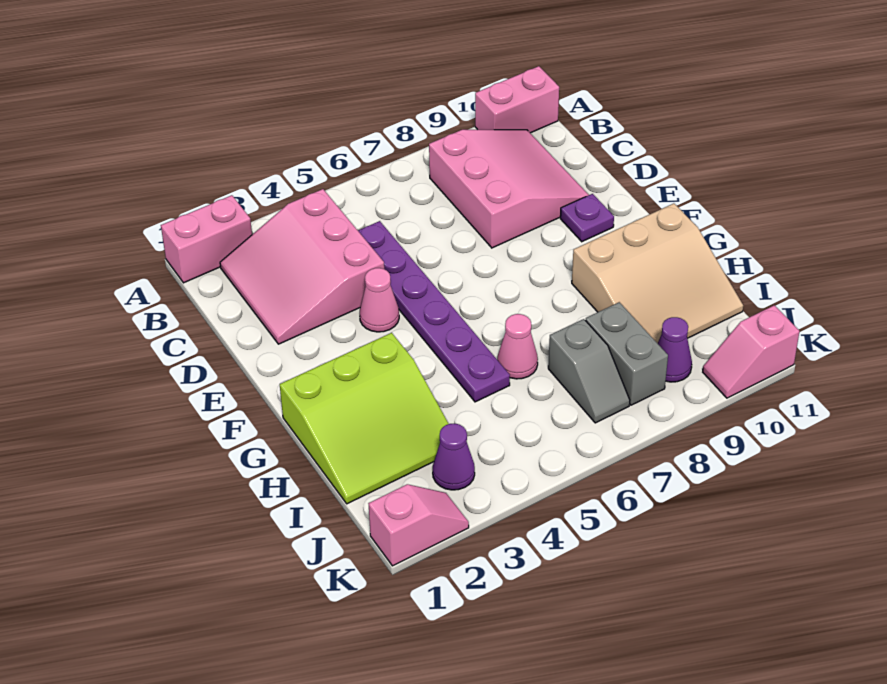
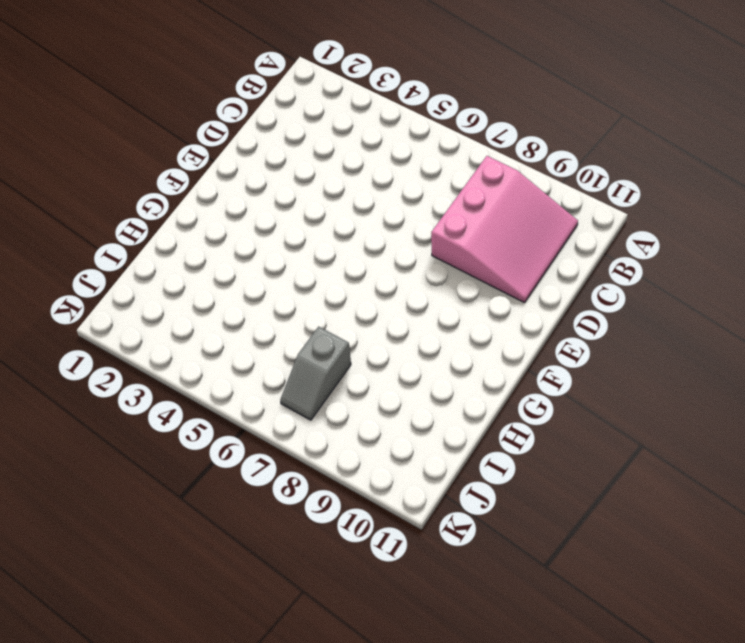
none -> pink brick A1:A2 level 1
none -> pink brick A10:A11 level 1
none -> pink slope B2:D4 level 1 top 4

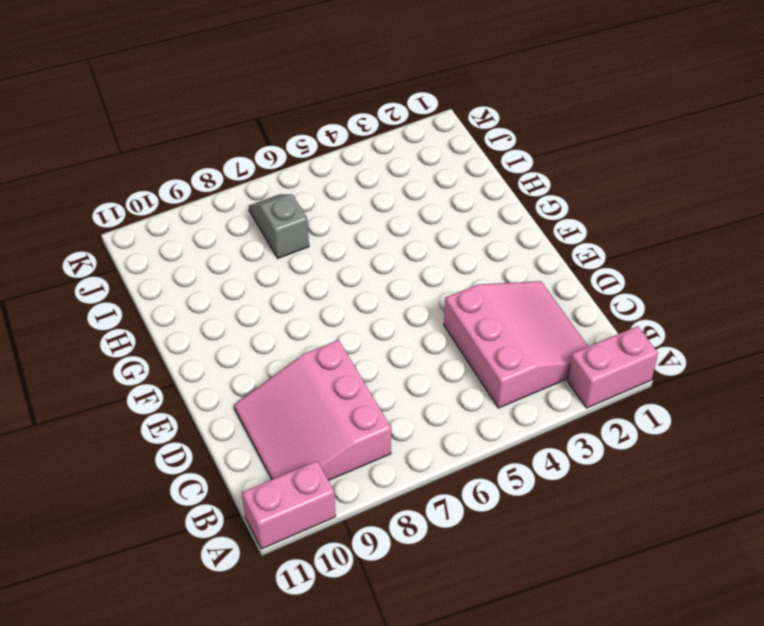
none -> purple plate C5:H5 level 1
none -> pink cone E4 level 1
none -> purple plate E10 level 1

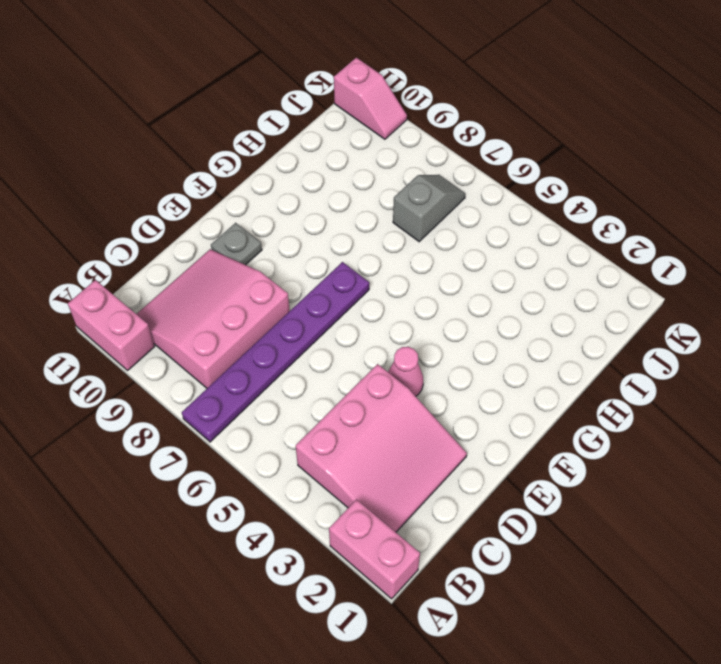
purple plate A7:F7 level 1 -> purple plate C5:H5 level 1
grey plate E10 level 1 -> purple plate E10 level 1
none -> lime slope G1:I3 level 1 top G
none -> tan slope G9:I11 level 1 top G
none -> pink cone H6 level 1

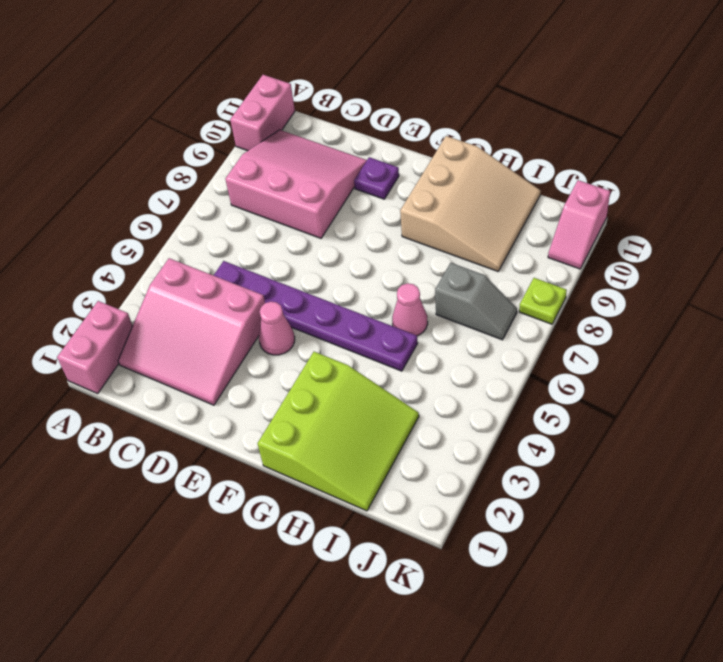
lime plate K8 level 1 -> none
none -> grey brick I8:J8 level 1
none -> purple cone J3 level 1
none -> purple cone J9 level 1

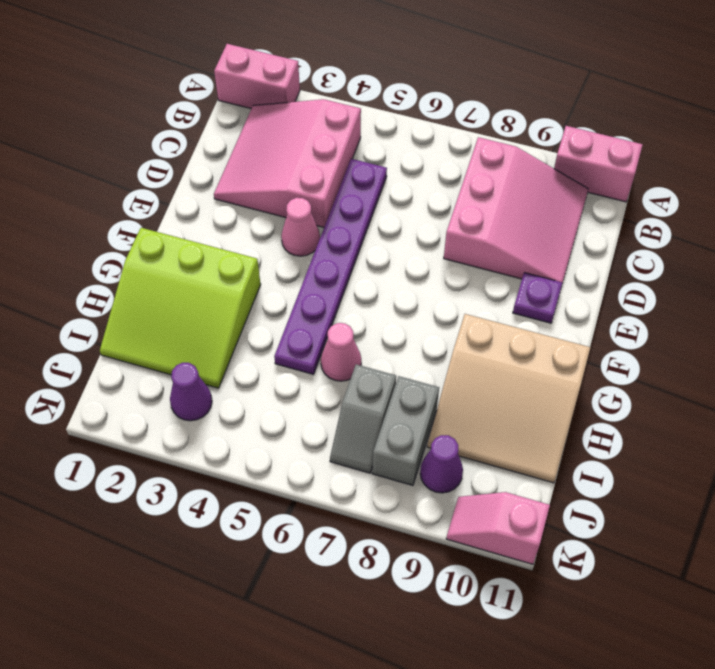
none -> pink slope K1:K2 level 1 top 1

